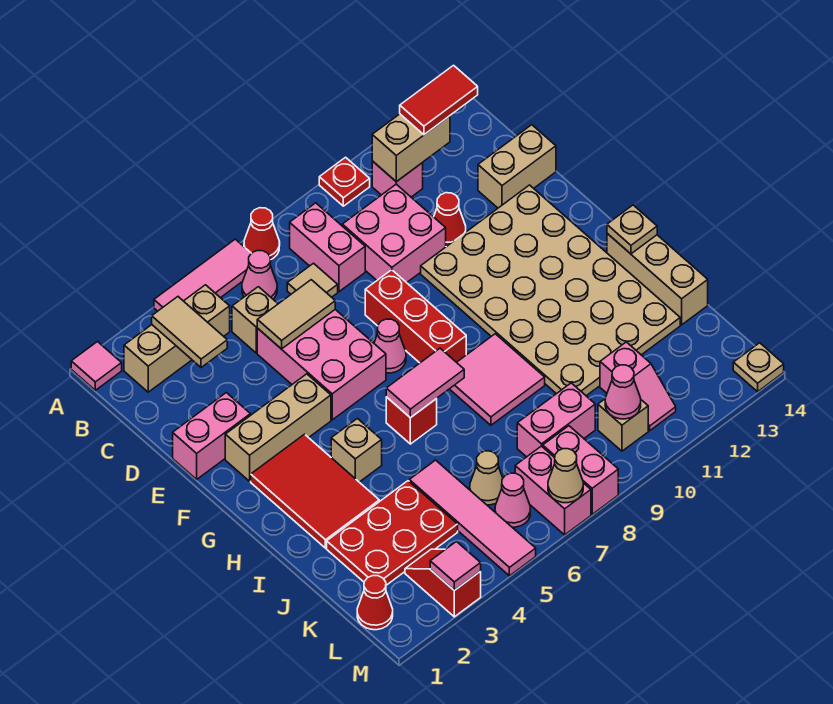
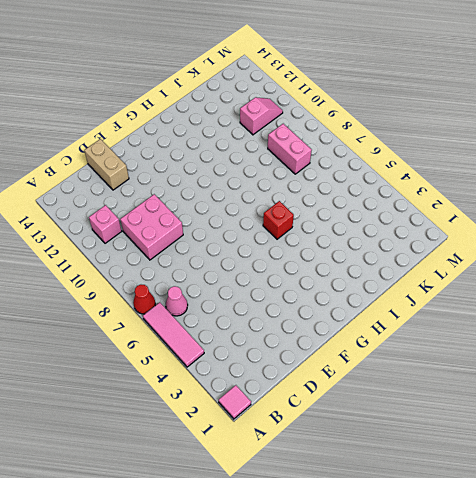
none -> red plate A10 level 1
none -> tan brick B2:B4 level 1
none -> pink brick B8:C8 level 1
none -> tan brick C5 level 1

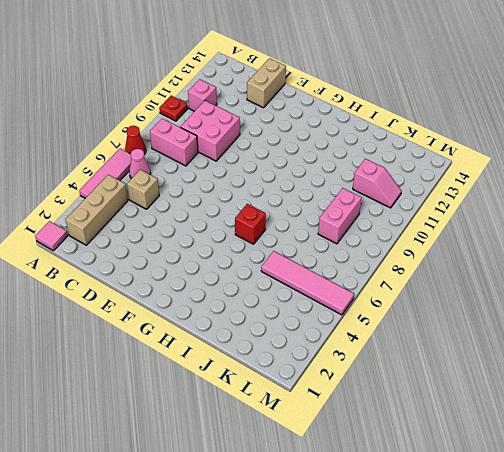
none -> tan tile C7 level 1
none -> pink brick D5:F6 level 1
none -> red cone D11 level 1
none -> pink brick E1:E2 level 1

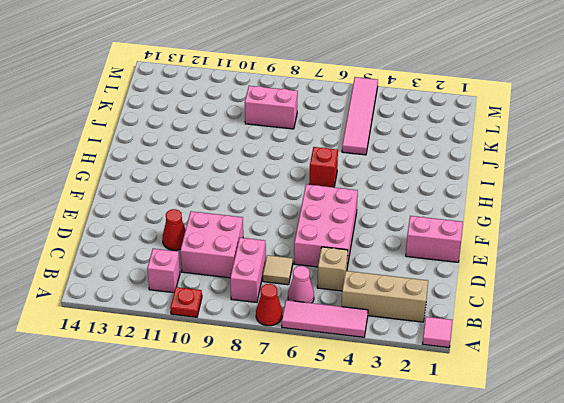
none -> tan brick D13:D14 level 1
none -> red brick E8:G8 level 1
none -> tan plate E10:J13 level 1
none -> tan brick F2:F4 level 1

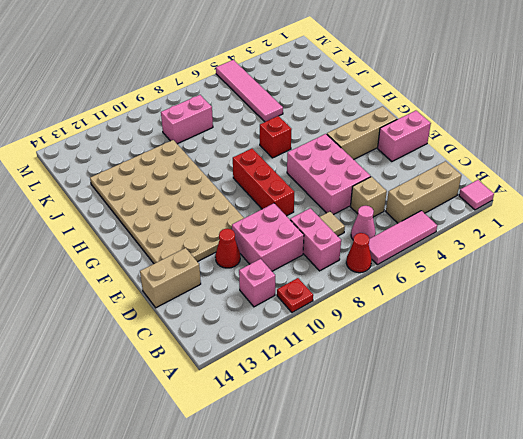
none -> pink cone F7 level 1
none -> red tile G2:I3 level 1
none -> tan brick H4 level 1
none -> pink tile H8:I9 level 1

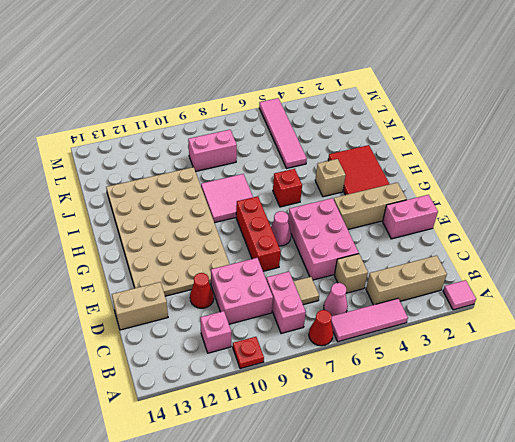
none -> tan brick H14:J14 level 1
none -> red plate J2:K4 level 1
none -> tan cone K6 level 1
none -> pink slope K11:L11 level 1 top K

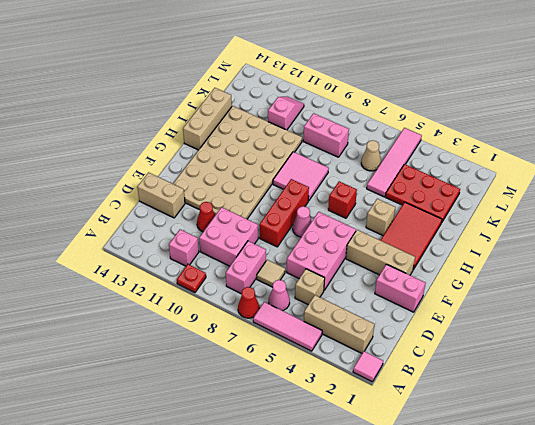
none -> red cone L1 level 1
none -> red slope L3:M3 level 1 top M
none -> pink cone L6 level 1
none -> pink brick L7:M7 level 1

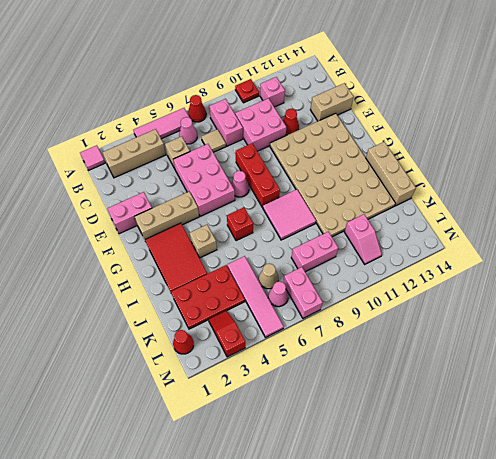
none -> pink brick L8:M8 level 1
none -> tan brick L10 level 1
none -> tan plate M14 level 1
none -> tan tile B3:C3 level 2

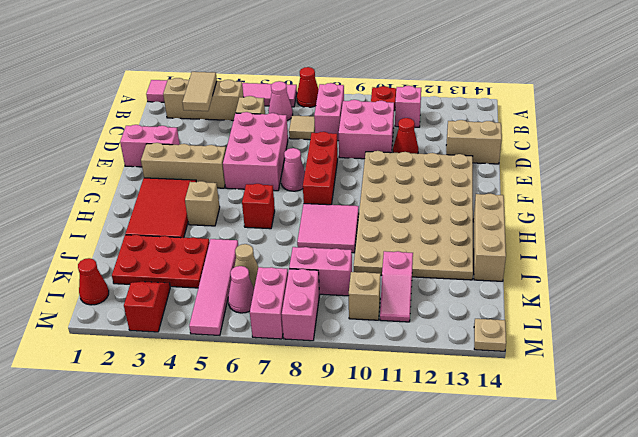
none -> tan brick B11:B12 level 2
none -> tan tile D5:D6 level 2
none -> pink tile H6:H7 level 2
none -> tan plate H14 level 2

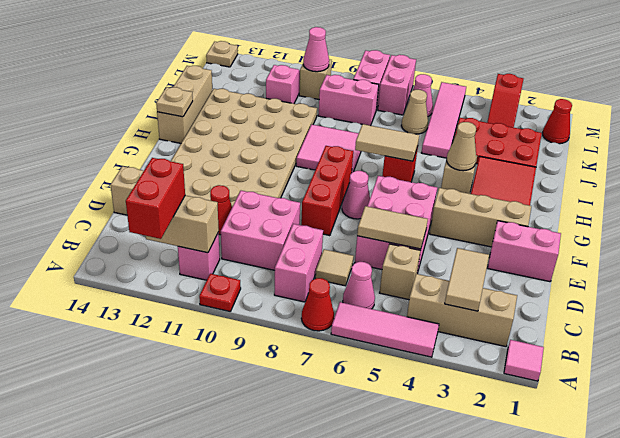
red brick A12:B12 level 3 -> red tile B12:B13 level 3
tan cone H4 level 2 -> tan cone M7 level 2
tan tile H6:H7 level 2 -> pink tile H6:H7 level 2
none -> pink tile M3 level 2

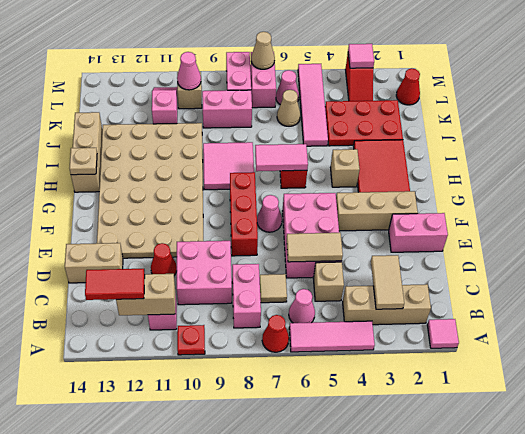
none -> tan plate M14 level 1

